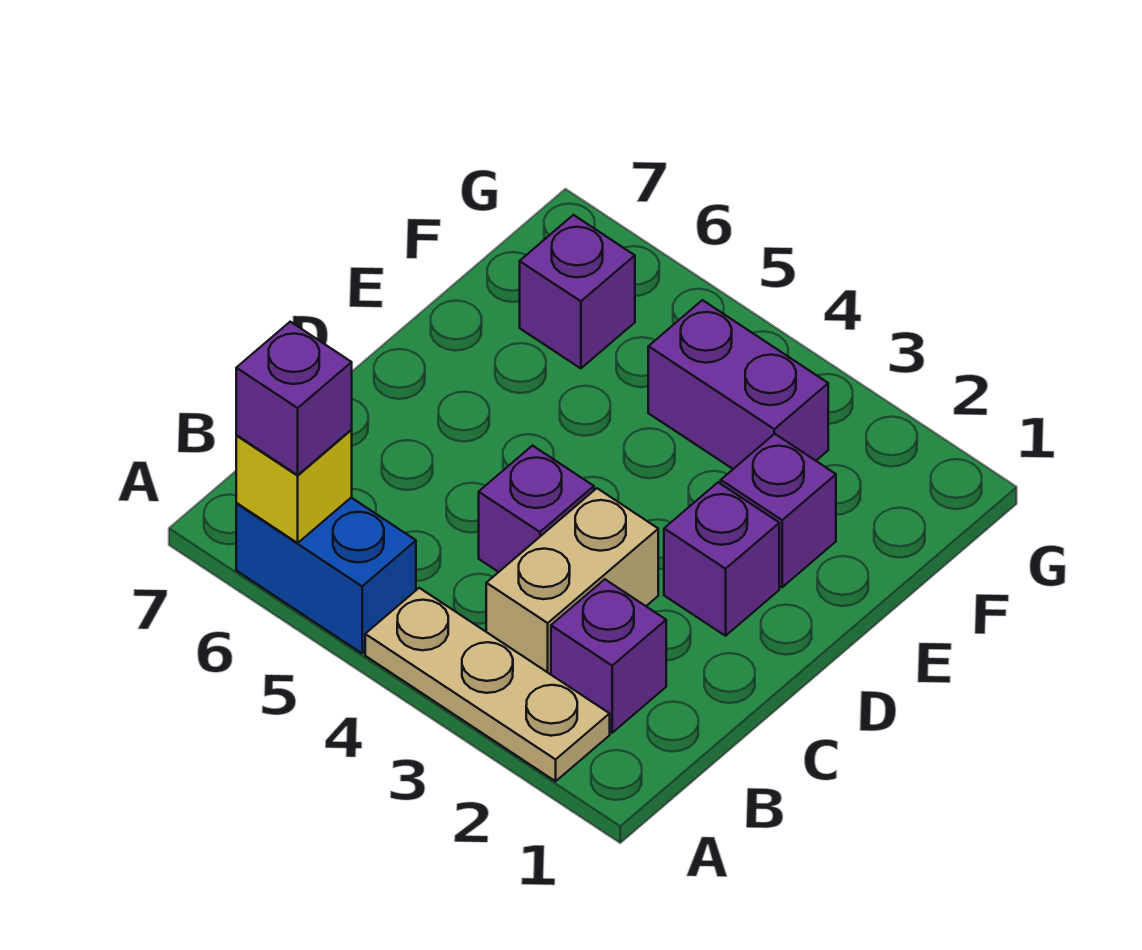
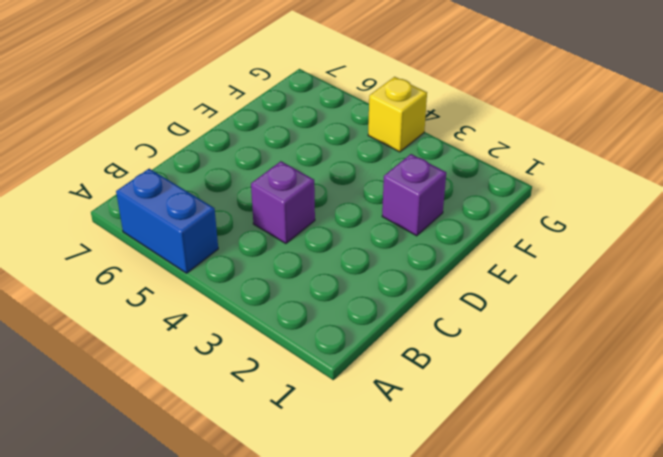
yellow brick G4 level 1 -> yellow brick A6 level 2
none -> tan plate A2:A4 level 1
none -> purple brick B2 level 1

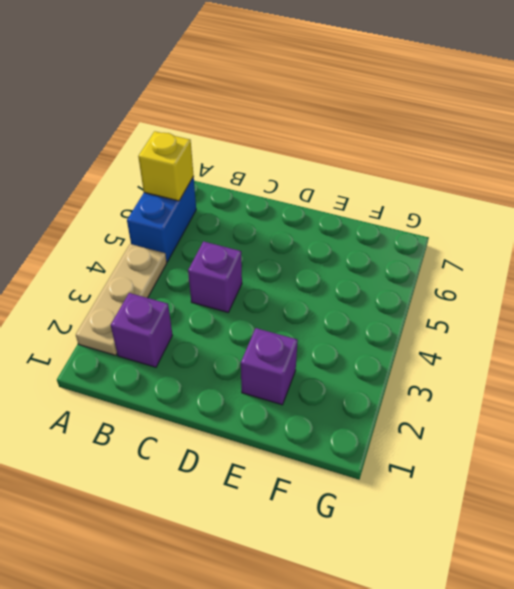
none -> tan brick B3:C3 level 1
none -> purple brick D2 level 1

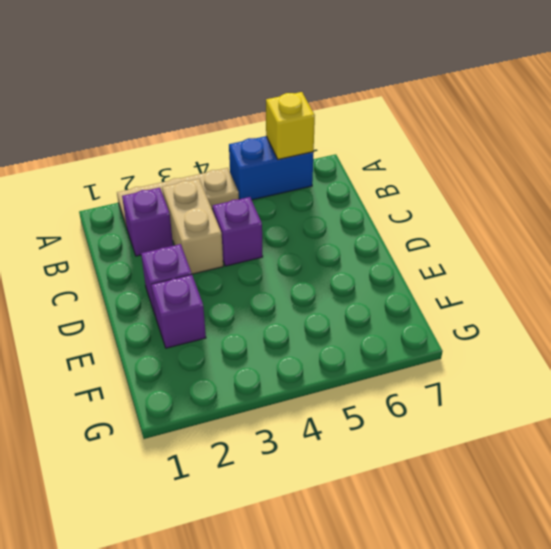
none -> purple brick F3:F4 level 1
none -> purple brick F6 level 1

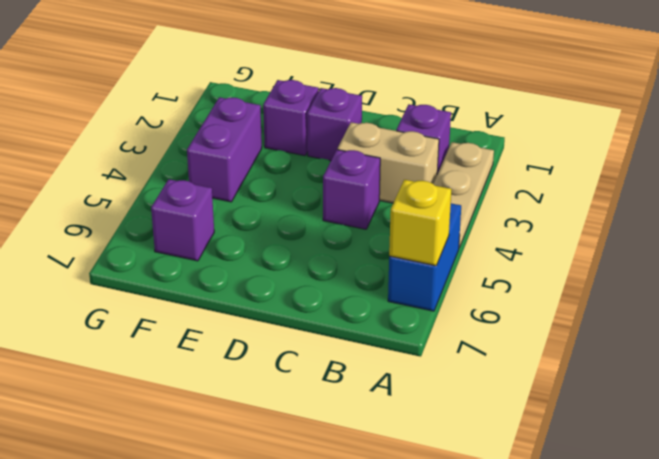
none -> purple brick A6 level 3

